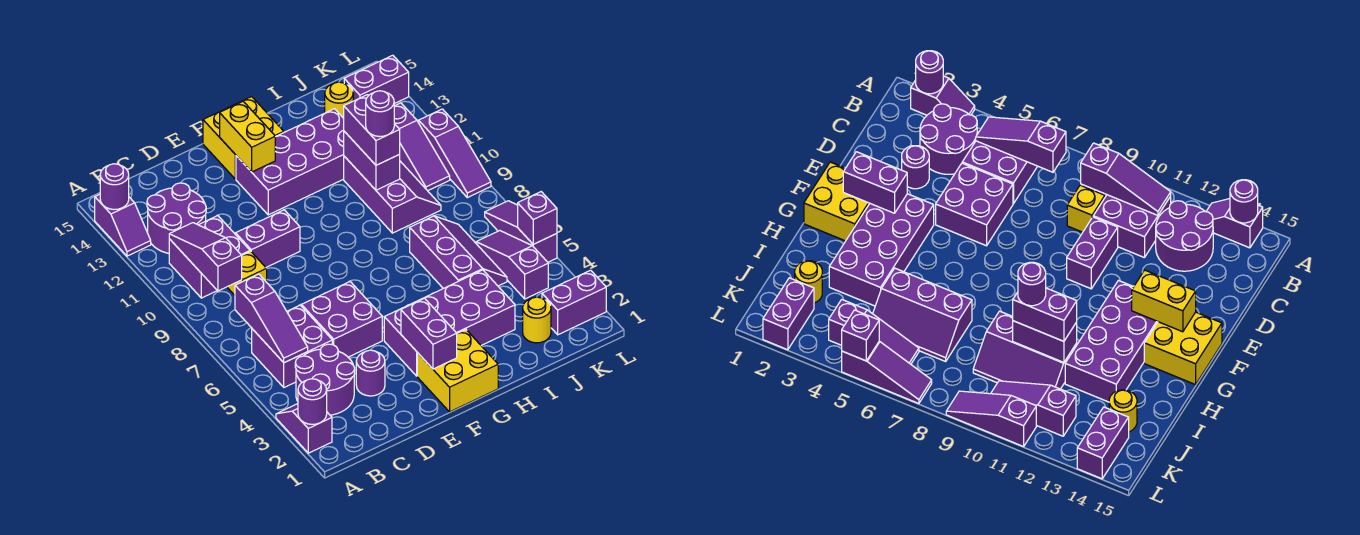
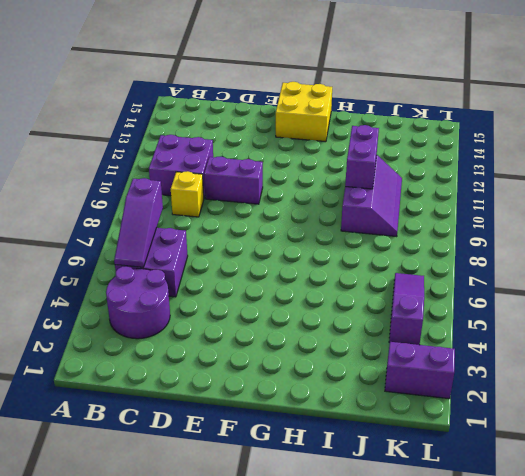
none -> purple slope A2:A3 level 1 top 2
none -> purple slope A13:A14 level 1 top 14
none -> purple round brick B12:C13 level 1
none -> purple round brick D3 level 1

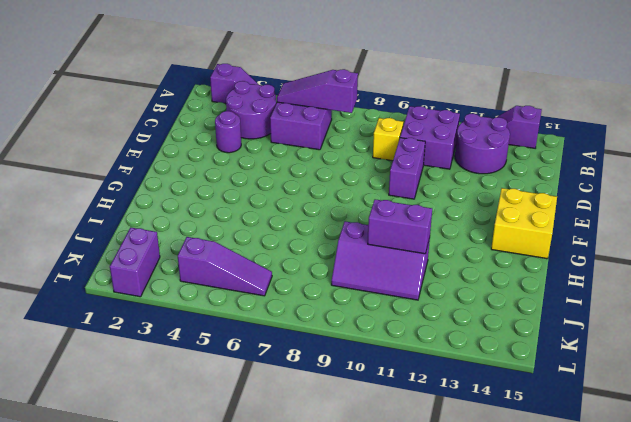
none -> purple brick D5:E6 level 1
none -> yellow brick F1:G2 level 1
none -> purple brick F3:I4 level 1
none -> purple brick F12:I13 level 1

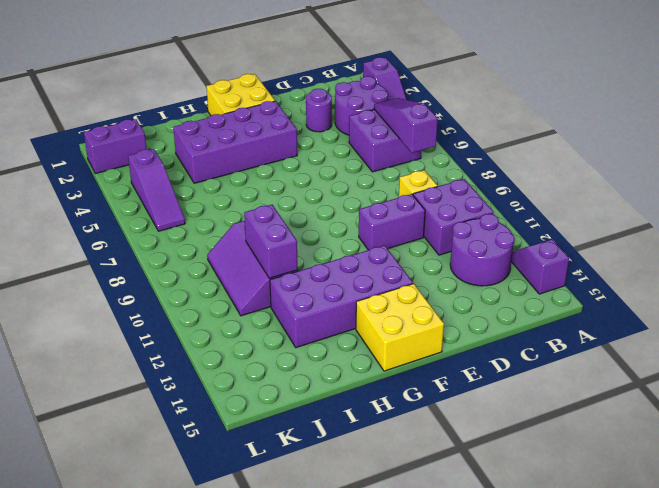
none -> purple brick D5:E6 level 1
none -> purple slope I5:J7 level 1 top I
none -> yellow round brick J2 level 1
none -> yellow round brick J14 level 1

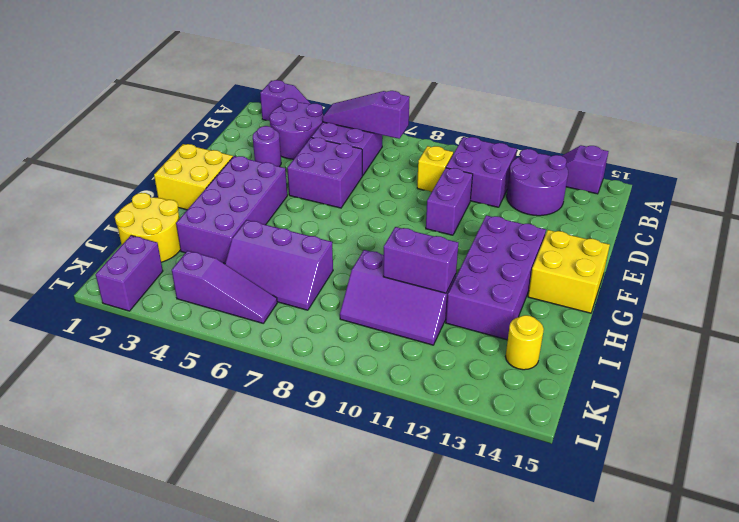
yellow round brick I1:J2 level 1 -> yellow round brick J2 level 1
none -> purple slope K10:K12 level 1 top 12
none -> purple brick K14:L14 level 1
none -> purple slope L5:L7 level 1 top 5
none -> purple slope L9:L11 level 1 top 11

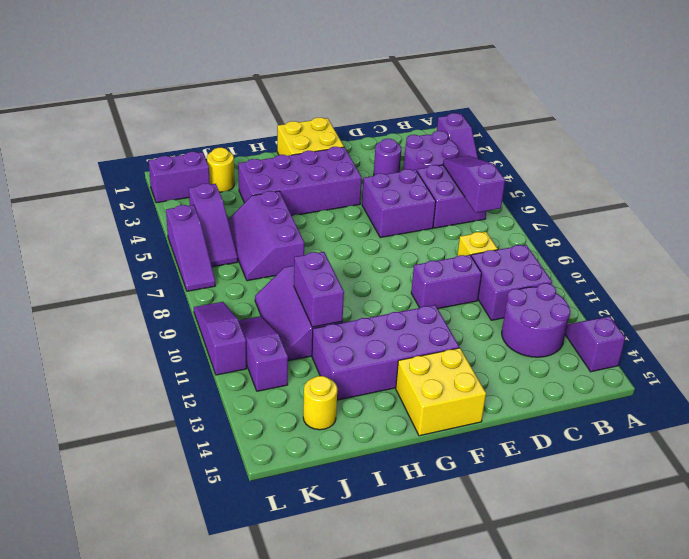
none -> purple brick K14:L14 level 1
none -> purple round brick A2 level 2
none -> purple round brick A14 level 2
none -> purple slope B9:B11 level 2 top 9

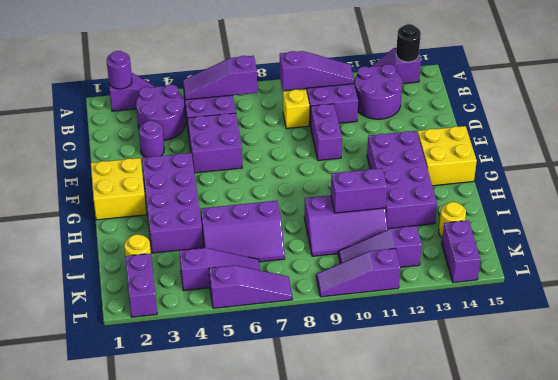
black round brick A14 level 2 -> purple round brick A14 level 2
none -> purple brick F2:F3 level 2
none -> yellow brick F13:F14 level 2
none -> purple brick L5 level 2
none -> purple brick I10:I11 level 3

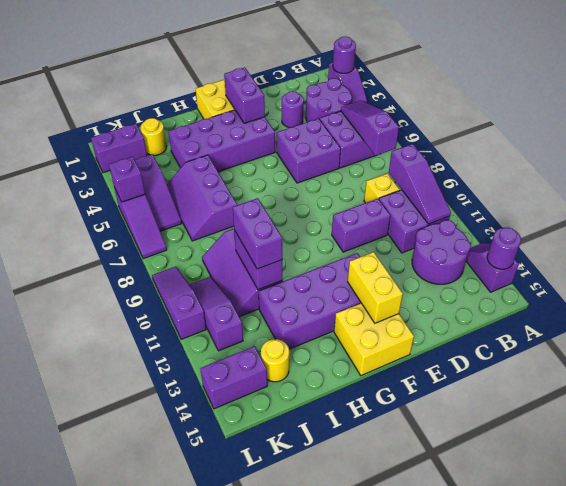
none -> purple round brick I10 level 4

